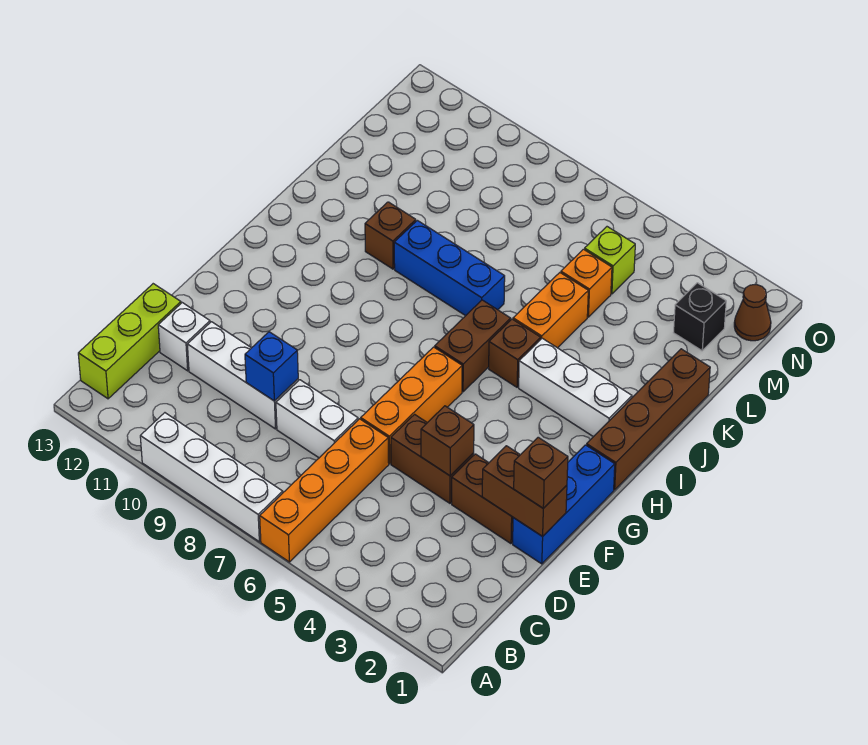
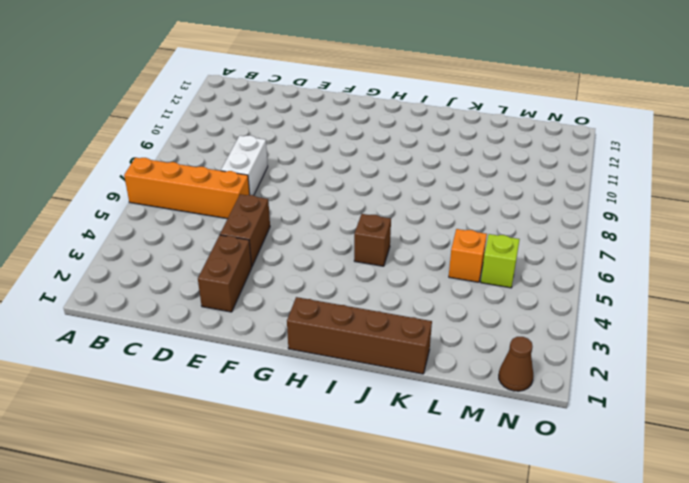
none -> white brick A7:A10 level 1
none -> lime brick B13:D13 level 1
none -> white brick D9:D11 level 1

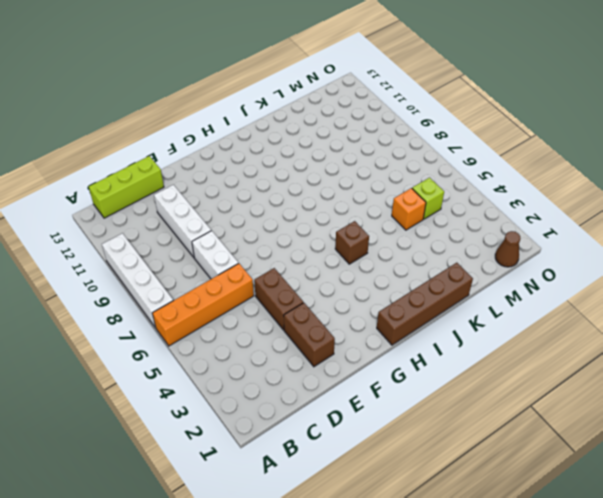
none -> white brick D12 level 1
none -> blue brick E1:G1 level 1
none -> orange brick E6:G6 level 1

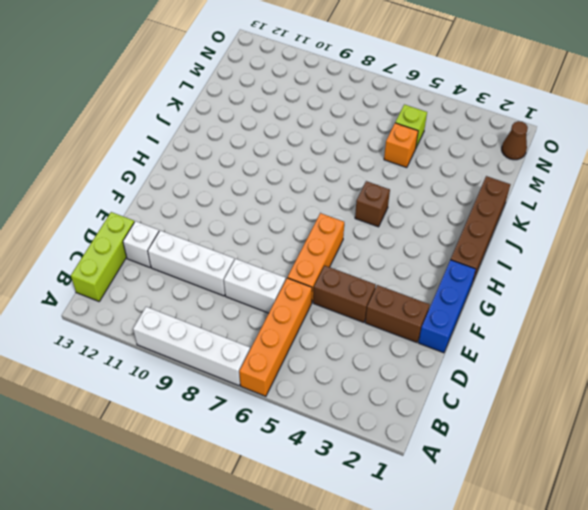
none -> brown brick H6:I6 level 1
none -> white brick I2:I4 level 1
none -> orange brick J5:K5 level 1

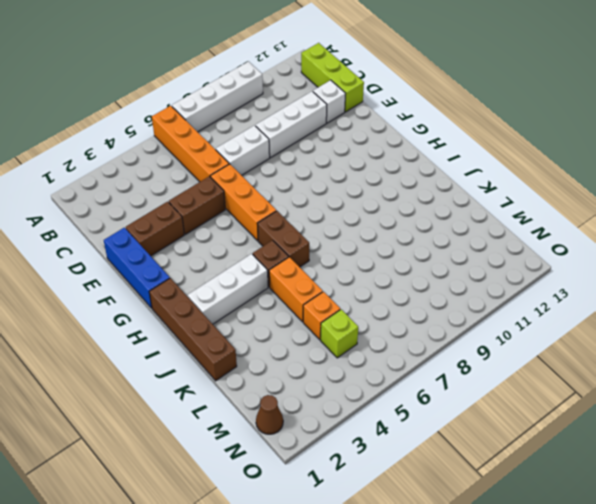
none -> blue brick J7:J9 level 1
none -> brown brick J10 level 1
none -> black brick M2 level 1

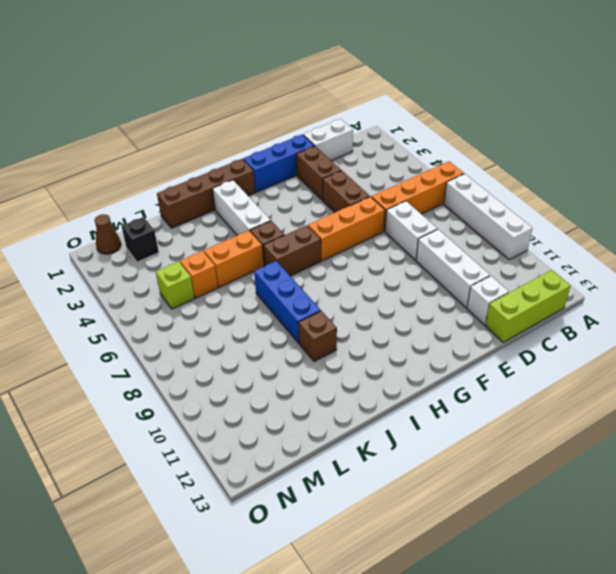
white brick C1:D1 level 1 -> none
none -> blue brick D9 level 2
none -> brown brick E1:E2 level 2
none -> brown brick E4 level 2

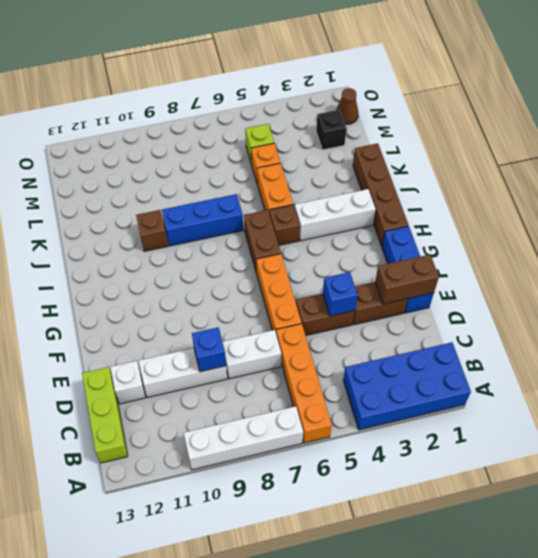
blue brick A1:B4 level 1 -> none
blue brick E4 level 2 -> brown brick E4 level 2
none -> brown brick E1 level 3

